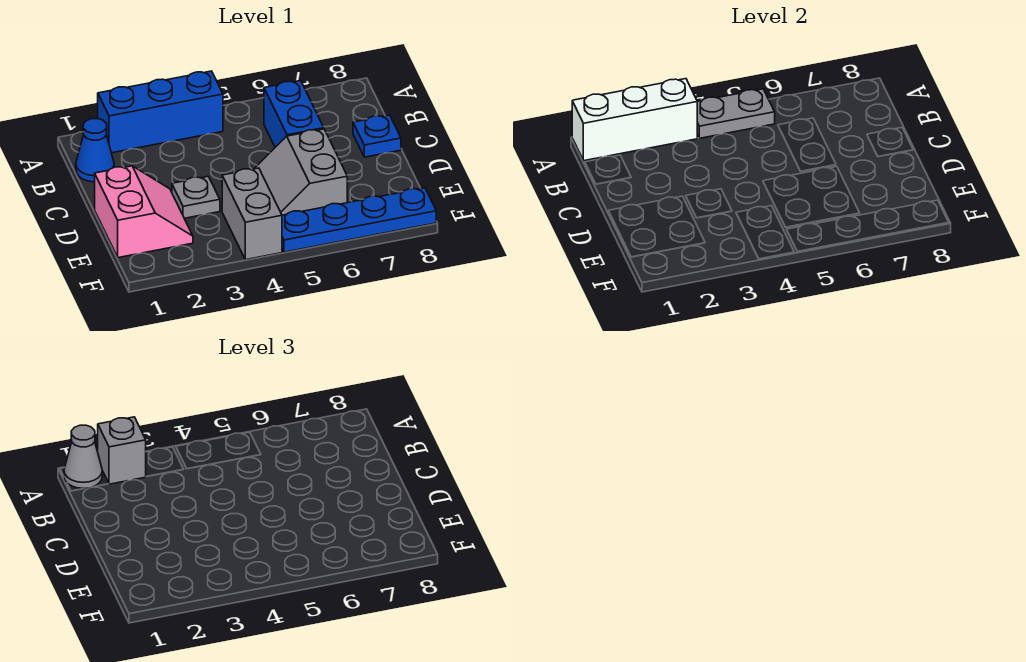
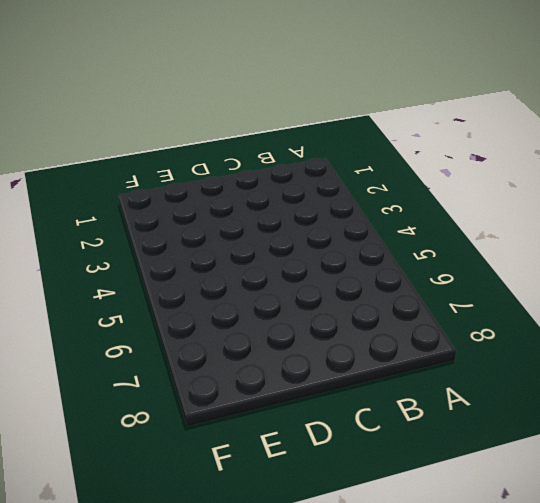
none -> blue brick A2:A4 level 1
none -> blue cone B1 level 1
none -> blue brick B6:C6 level 1

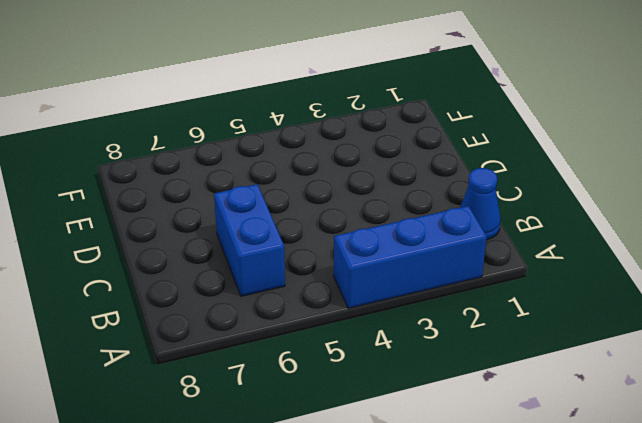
none -> blue plate C8 level 1
none -> pink slope D1:E2 level 1 top 1
none -> grey plate D3 level 1

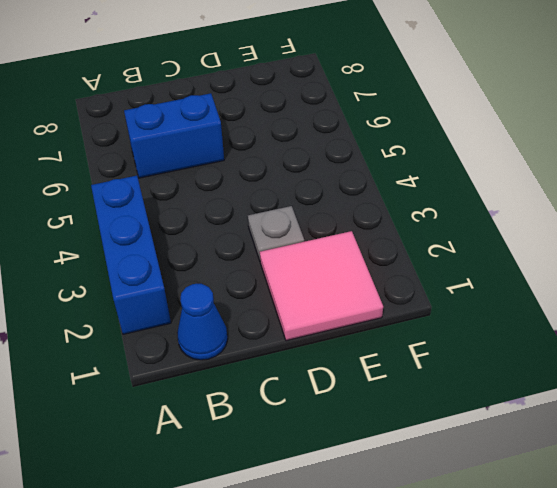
pink tile D1:E2 level 1 -> pink slope D1:E2 level 1 top 1
none -> blue plate C8 level 1
none -> grey slope D5:E6 level 1 top 6
none -> grey brick E4:F4 level 1

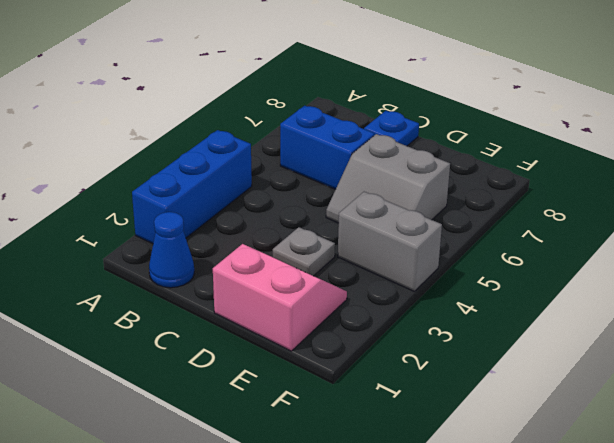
none -> blue plate F5:F8 level 1
none -> white brick A1:A3 level 2
none -> grey plate A4:A5 level 2

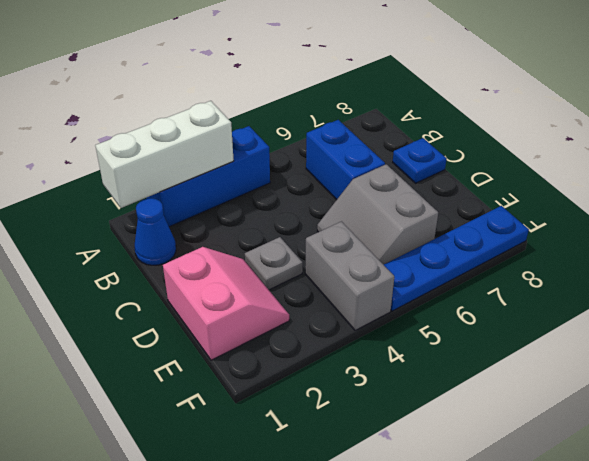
none -> grey plate A4:A5 level 2
none -> grey cone A1 level 3
none -> grey brick A2 level 3

